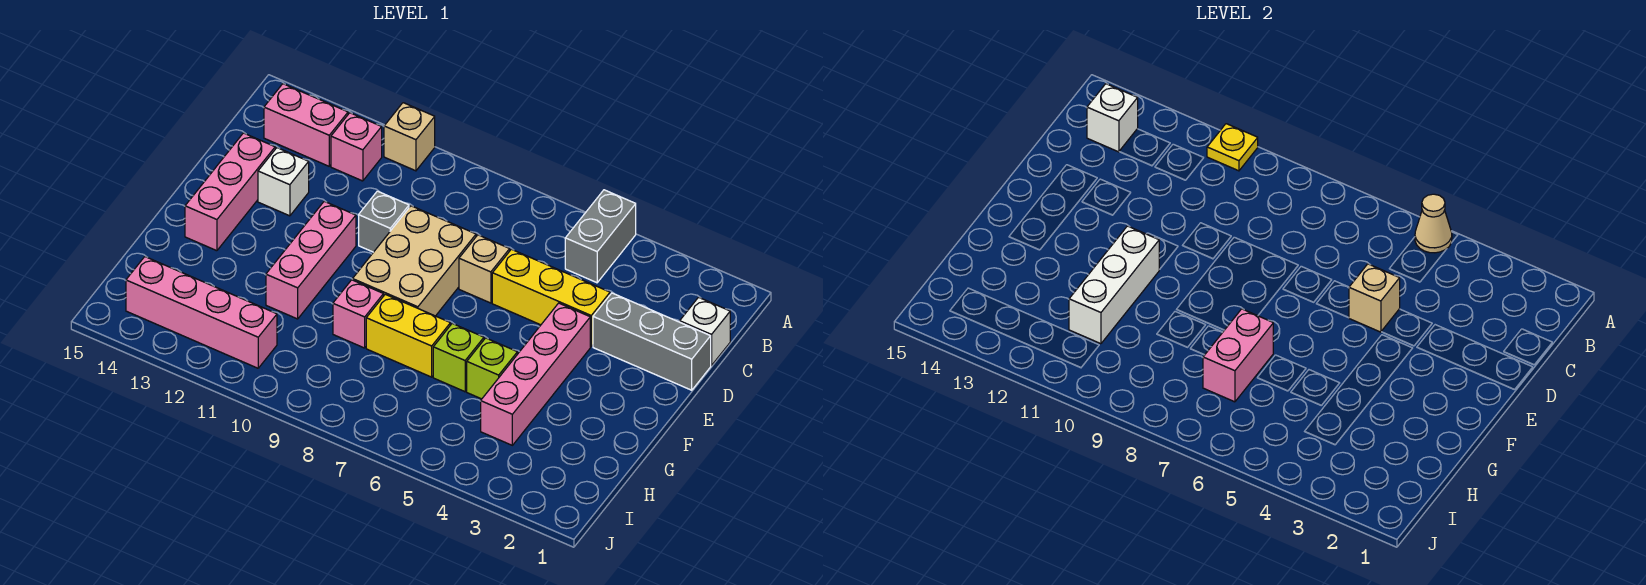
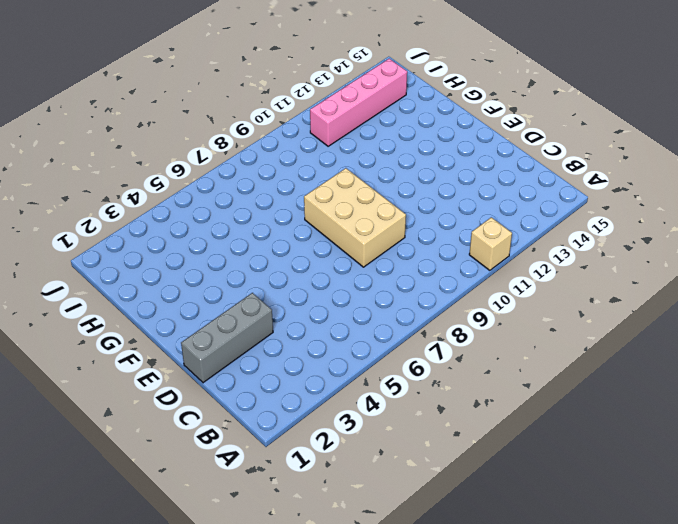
none -> grey brick A5:B5 level 1
none -> pink brick B12 level 1
none -> pink brick B13:B14 level 1

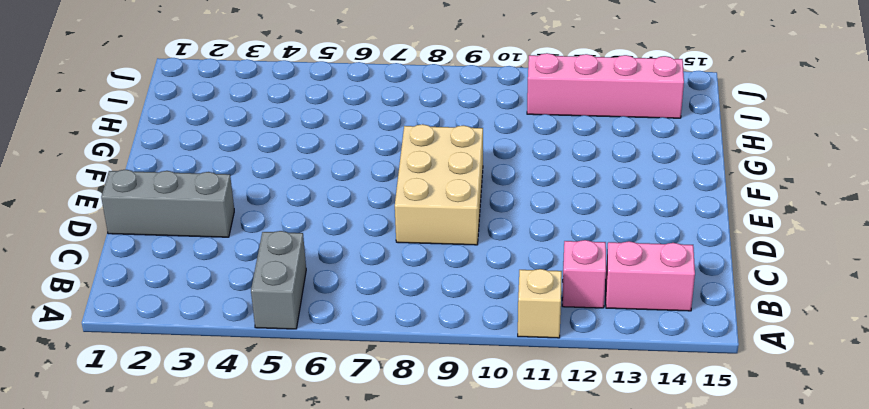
none -> white brick C1 level 1
none -> yellow brick D4:D6 level 1
none -> tan brick D7 level 1

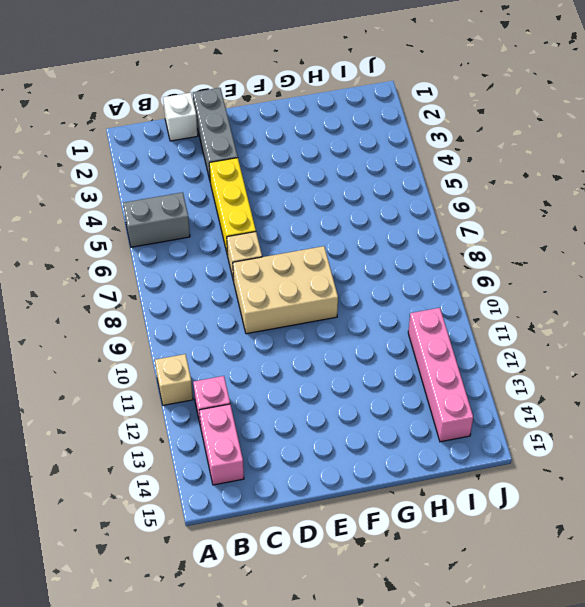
none -> grey brick D10 level 1
none -> white brick D13 level 1
none -> pink brick D14:F14 level 1

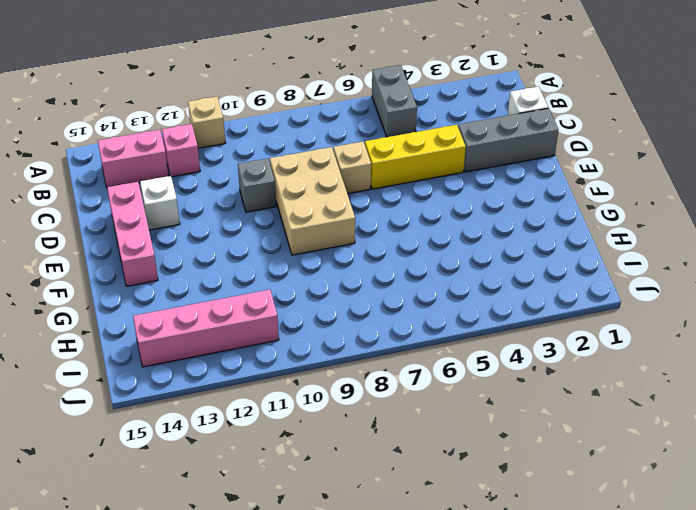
none -> pink brick E4:H4 level 1
none -> pink brick E11:G11 level 1
none -> lime brick G5 level 1

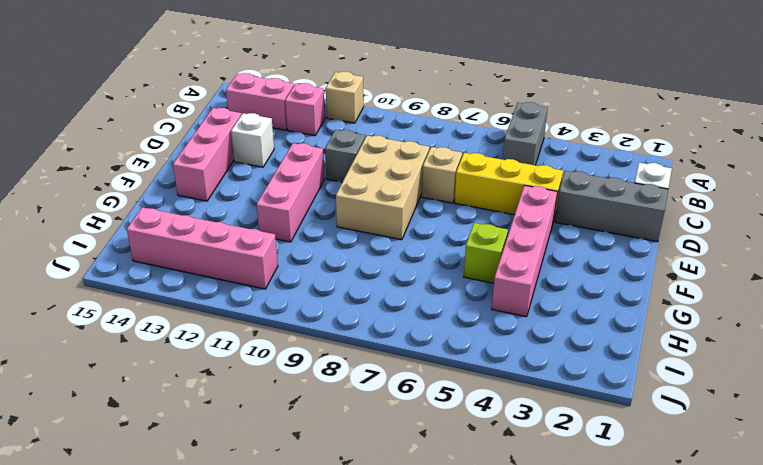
none -> lime brick G6 level 1
none -> yellow brick G7:G8 level 1
none -> pink brick G9 level 1

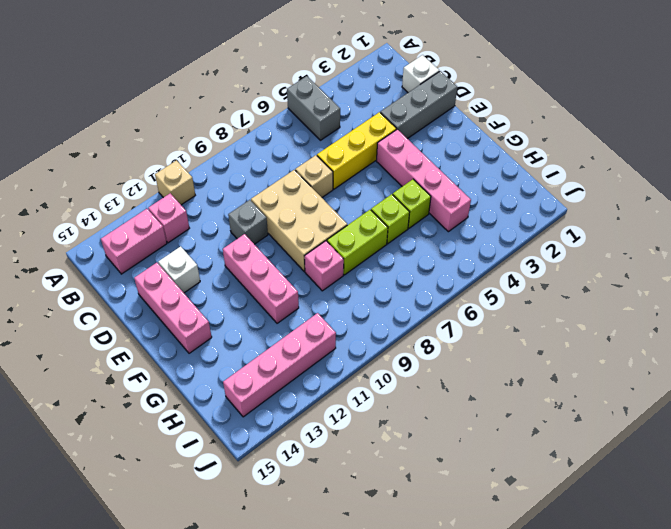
lime brick G7:G8 level 1 -> yellow brick G7:G8 level 1
none -> tan cone A5 level 2
none -> yellow plate A11 level 2
none -> white brick B14 level 2

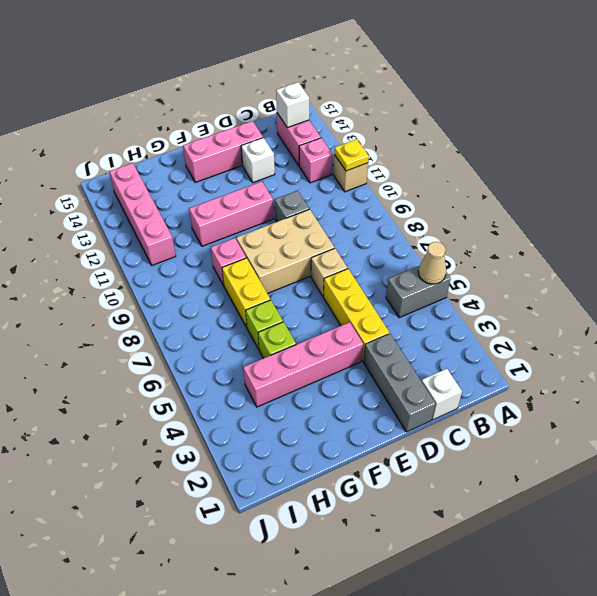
none -> tan brick D5 level 2
none -> white brick F11:H11 level 2
none -> pink brick G7:H7 level 2

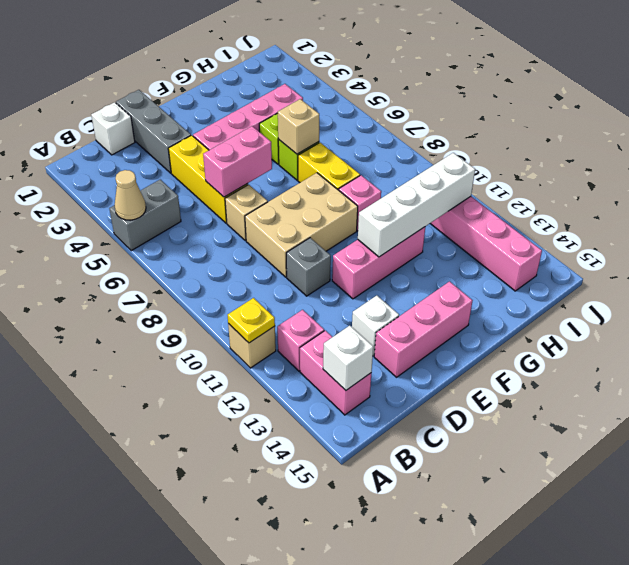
pink brick D6:E6 level 2 -> pink brick G7:H7 level 2
white brick F11:I11 level 2 -> white brick F11:H11 level 2
tan brick G6 level 2 -> tan brick D5 level 2

